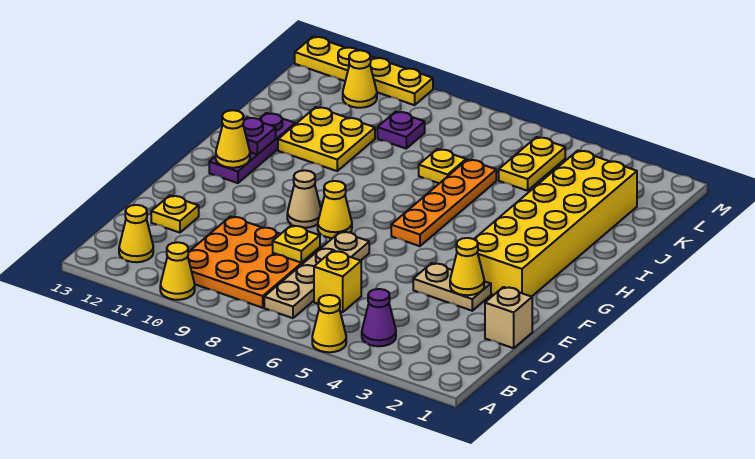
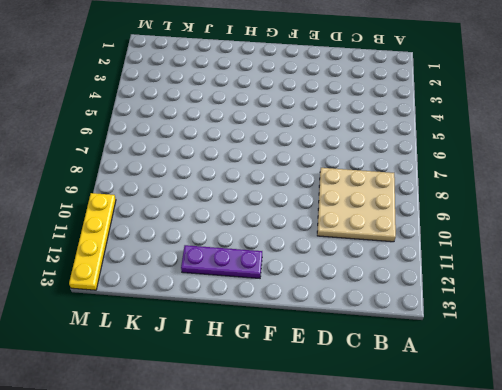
tan plate B8:D10 level 1 -> orange plate B8:D10 level 1
none -> yellow cone A5 level 1
none -> yellow cone A10 level 1
none -> purple cone B4 level 1

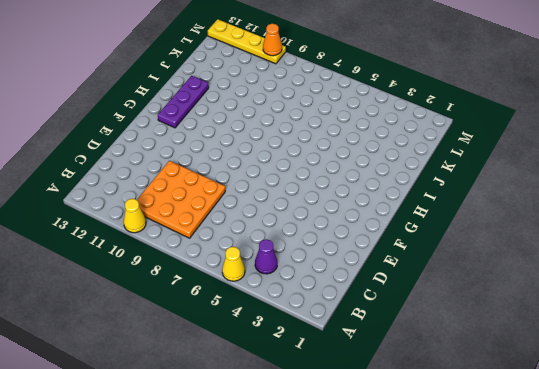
orange cone M10 level 2 -> none
none -> tan plate B7:E7 level 1
none -> yellow cone B12 level 1
none -> yellow brick C6 level 1

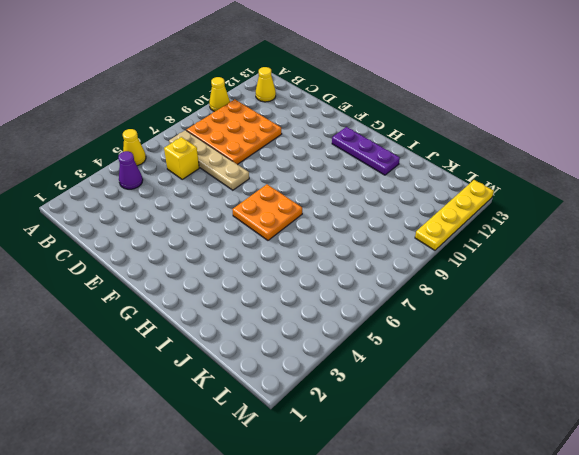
orange plate G6:H7 level 1 -> orange plate G6:J6 level 1
none -> tan brick D1 level 1
none -> yellow plate D12 level 1
none -> tan plate E3:E4 level 1

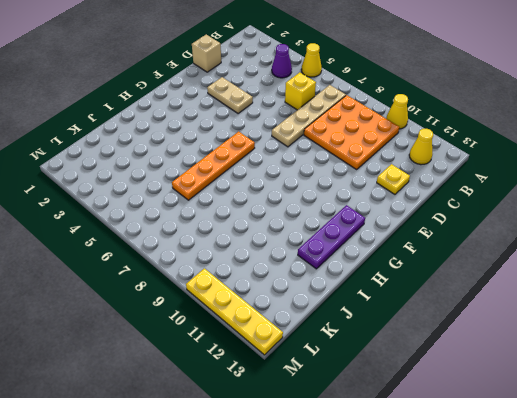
none -> yellow brick F2:K3 level 1
none -> yellow cone F8 level 1
none -> tan cone F9 level 1

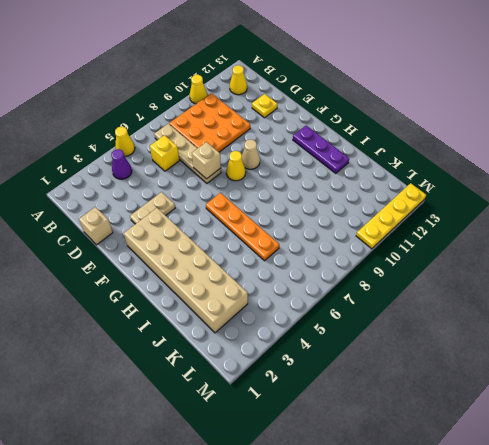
tan brick E7 level 2 -> none
tan brick F2:K3 level 1 -> yellow brick F2:K3 level 1
none -> yellow plate I10:J11 level 1
none -> yellow plate J7 level 1
none -> yellow plate K5:L5 level 1

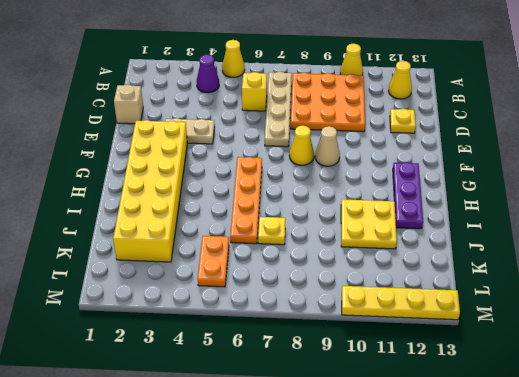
orange plate K5:L5 level 1 -> yellow plate K5:L5 level 1
none -> purple plate K9 level 1
none -> yellow cone L11 level 1
none -> yellow plate D8 level 2

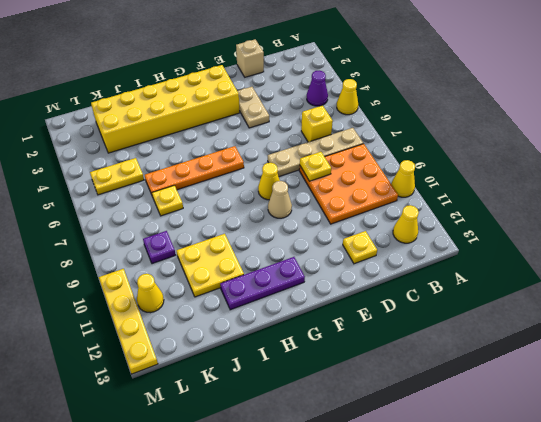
none -> yellow cone E3 level 2
none -> yellow cone G12 level 2
none -> purple plate H12 level 2

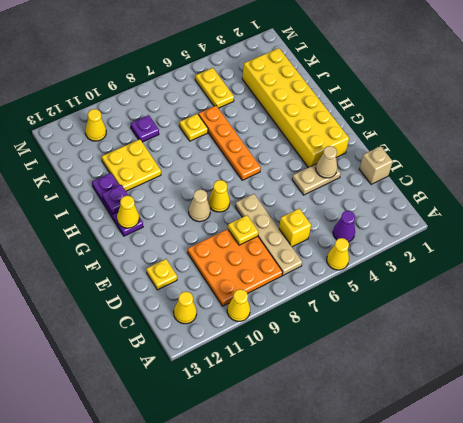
tan cone E3 level 2 -> yellow cone E3 level 2
none -> yellow plate M10:M13 level 1

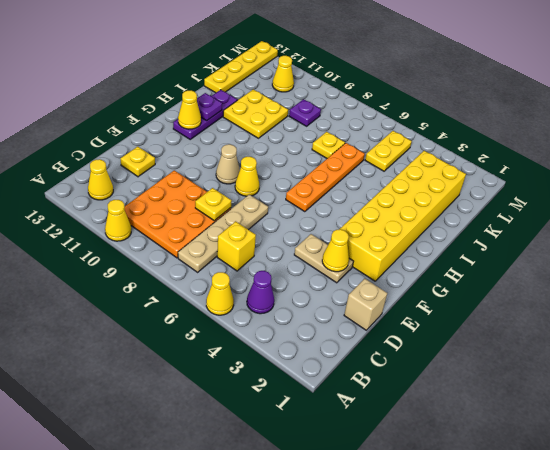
yellow plate J13:M13 level 1 -> yellow plate M10:M13 level 1

